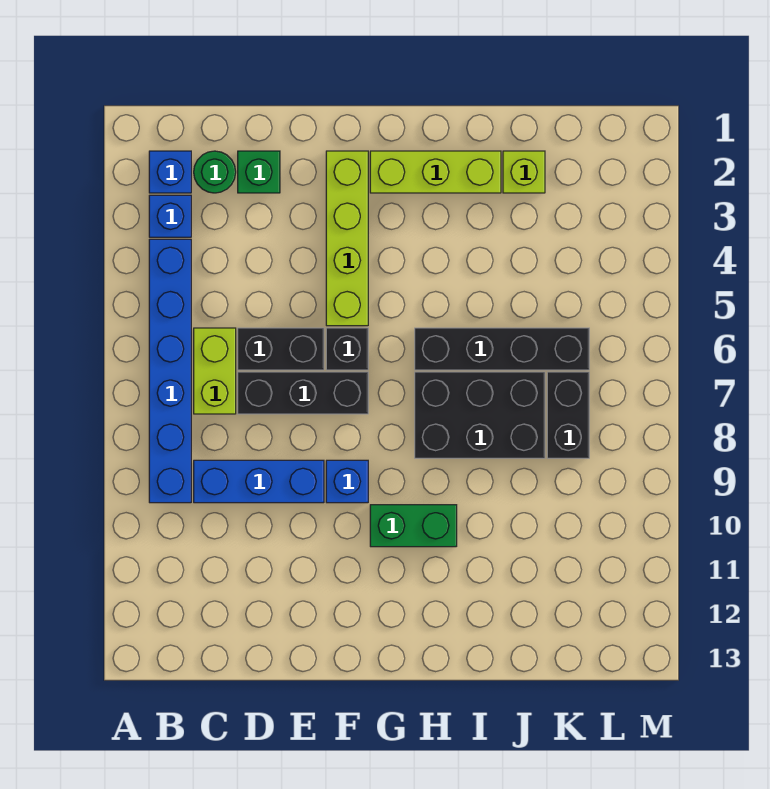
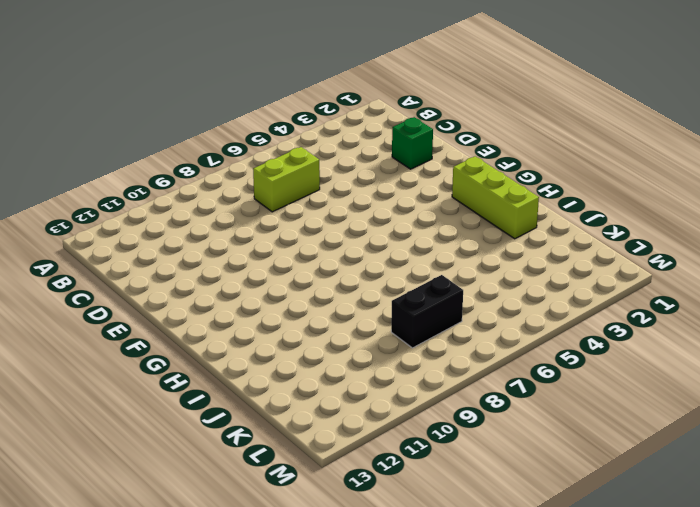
none -> blue brick B2 level 1
none -> blue brick B3 level 1
none -> blue brick B4:B9 level 1

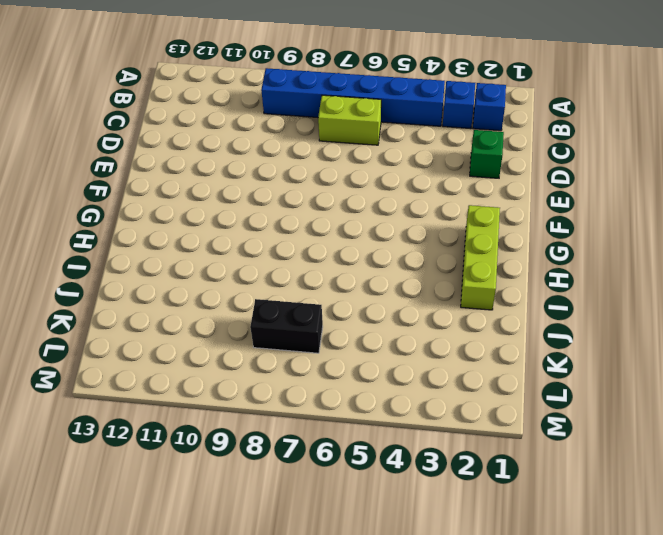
none -> green round brick C2 level 1
none -> blue brick C9:E9 level 1
none -> black brick D6:E6 level 1

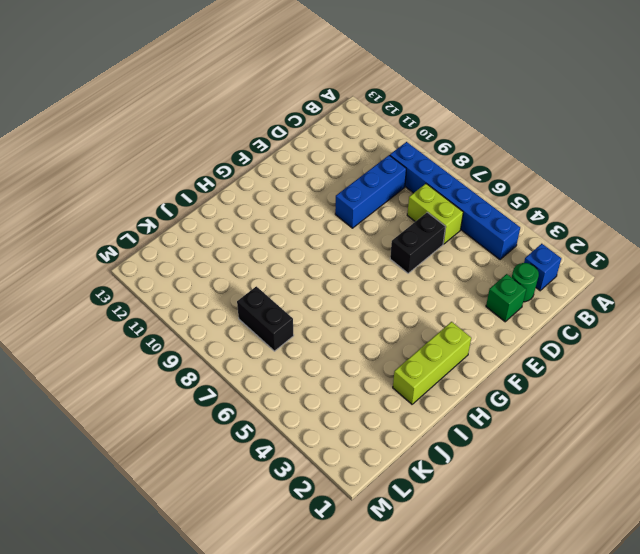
none -> blue brick B3 level 1
none -> black brick D7:F7 level 1
none -> lime brick F2:F5 level 1

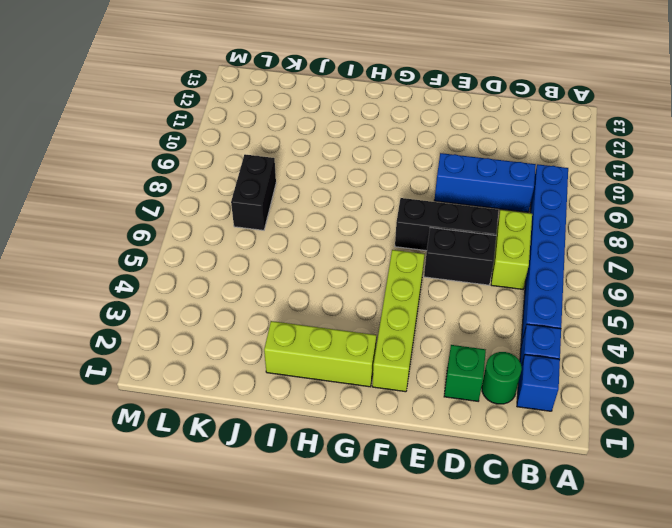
none -> black brick F6 level 1
none -> blue brick F9 level 1
none -> green brick G10:H10 level 1

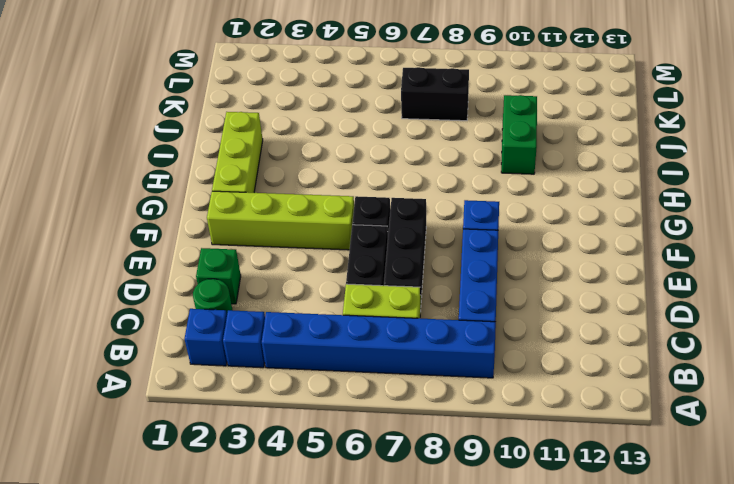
green brick I10:J10 level 1 -> green brick G10:H10 level 1
none -> black brick H6:K6 level 1
none -> black brick H7:J8 level 1
none -> lime brick J2 level 1

